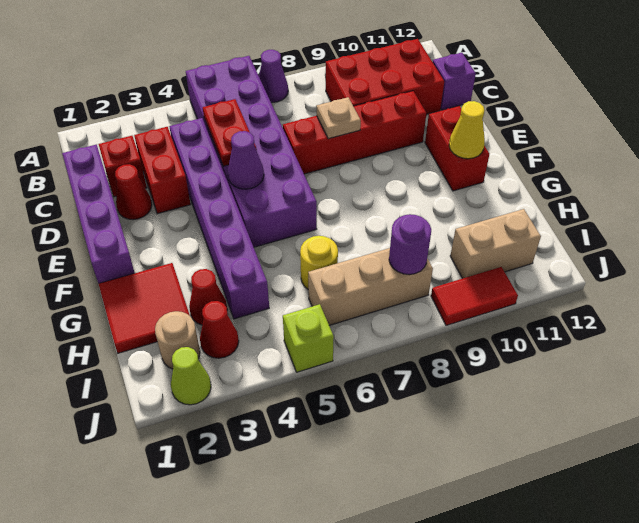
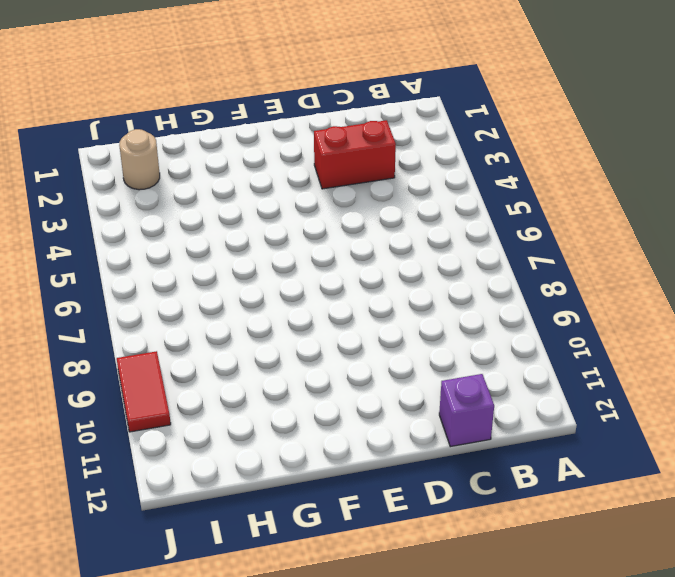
none -> purple brick A5:F6 level 1
none -> purple cone A7 level 1
none -> red brick B9:C11 level 1

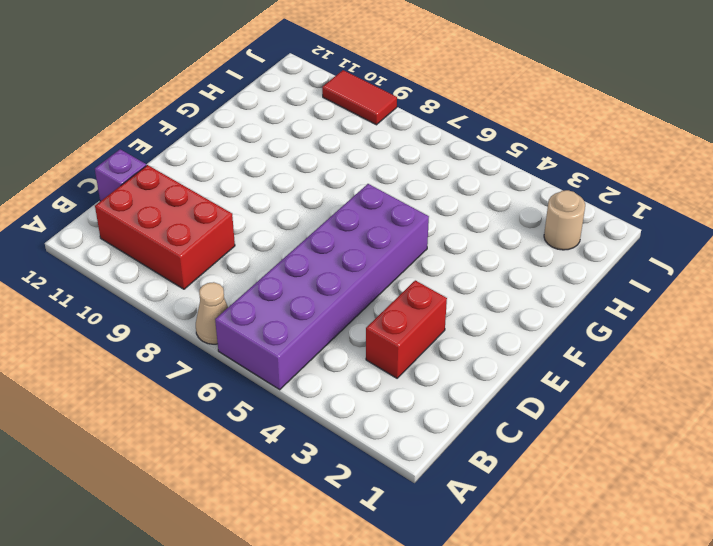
tan cone A7 level 1 -> purple cone A7 level 1
none -> purple brick C1:F1 level 1
none -> red brick C2 level 1
none -> purple brick C4:H4 level 1

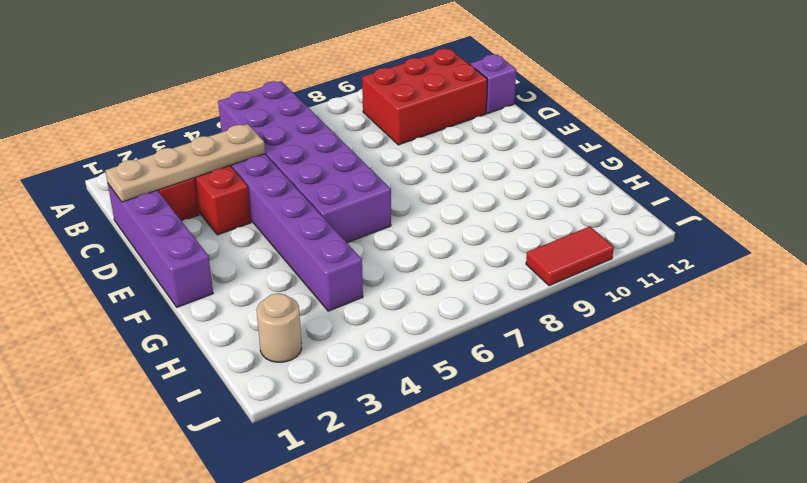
tan plate C1:C4 level 2 -> none
none -> purple cone A7 level 1
none -> red cone D2 level 1
none -> red brick D7:D10 level 1

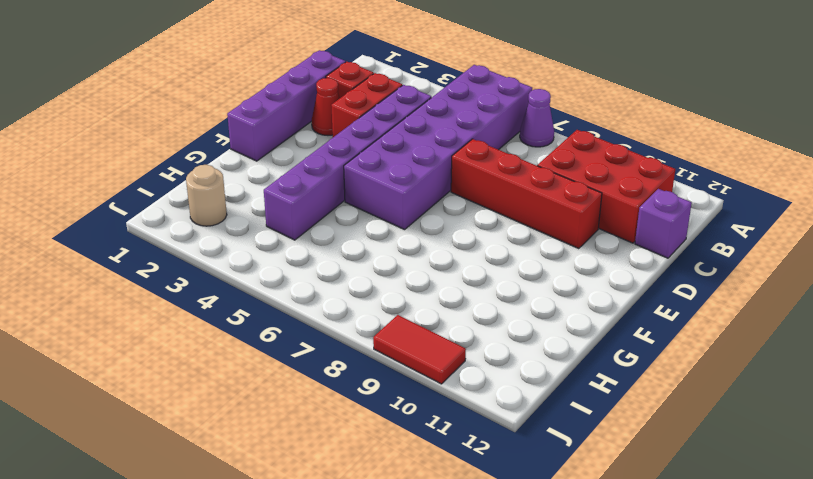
none -> red brick E11:F11 level 1
none -> red tile G1:H2 level 1
none -> red cone H3 level 1

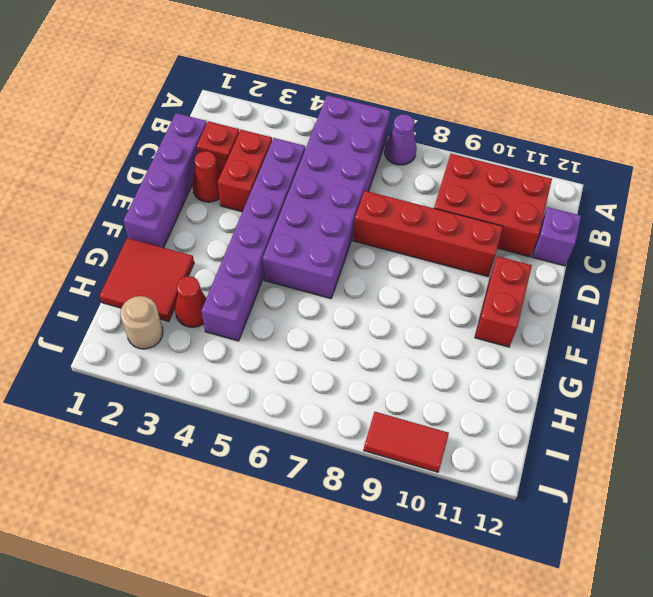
none -> yellow round brick H6 level 1
none -> red cone I3 level 1
none -> tan brick I6:I8 level 1

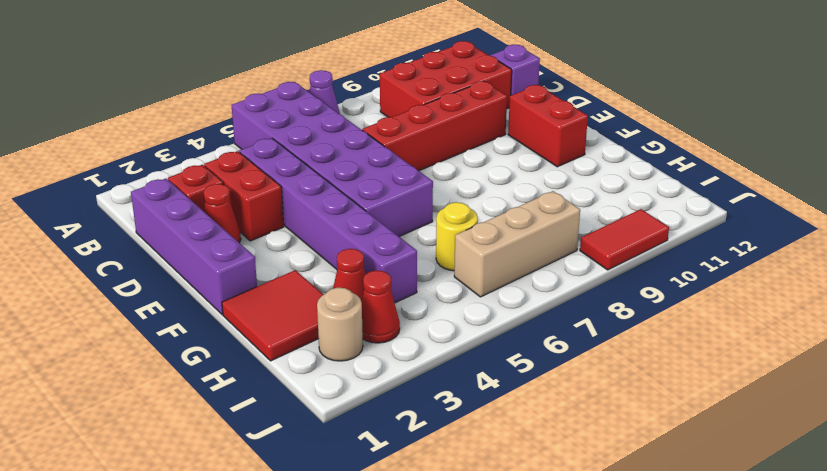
none -> tan brick I10:I11 level 1
none -> lime cone J2 level 1
none -> lime brick J5 level 1

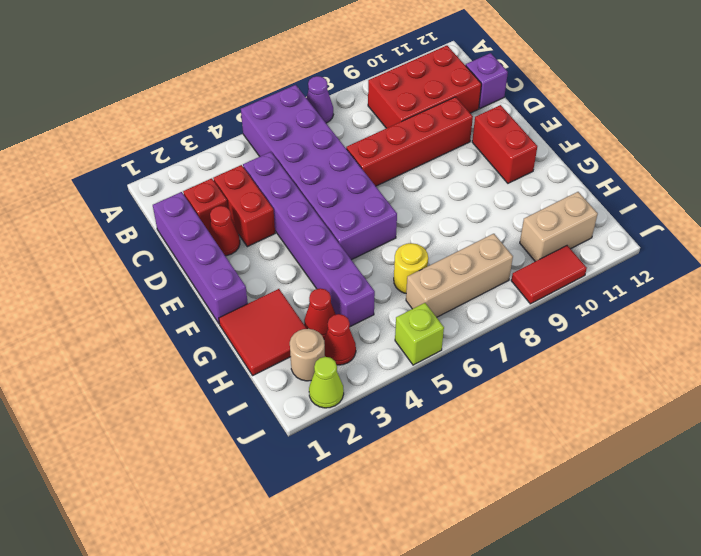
none -> red plate C5:D5 level 2
none -> tan plate D8 level 2
none -> purple cone E5 level 2

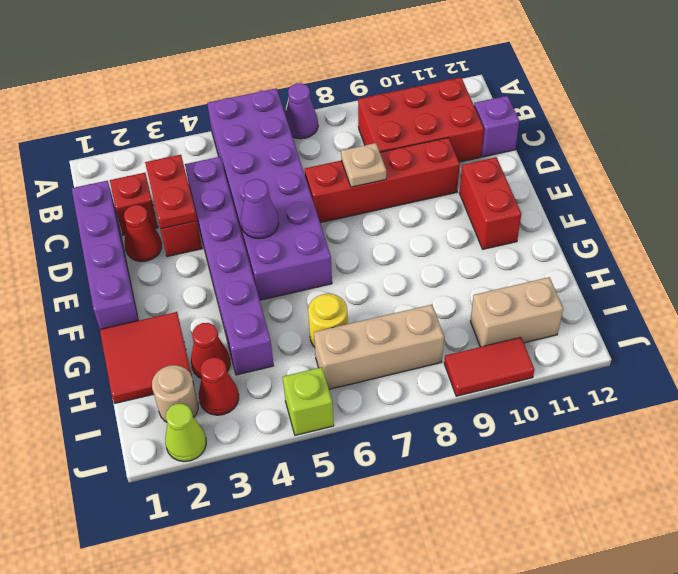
red plate C3:D3 level 2 -> red plate C5:D5 level 2
none -> yellow cone F11 level 2
none -> purple round brick I8 level 2

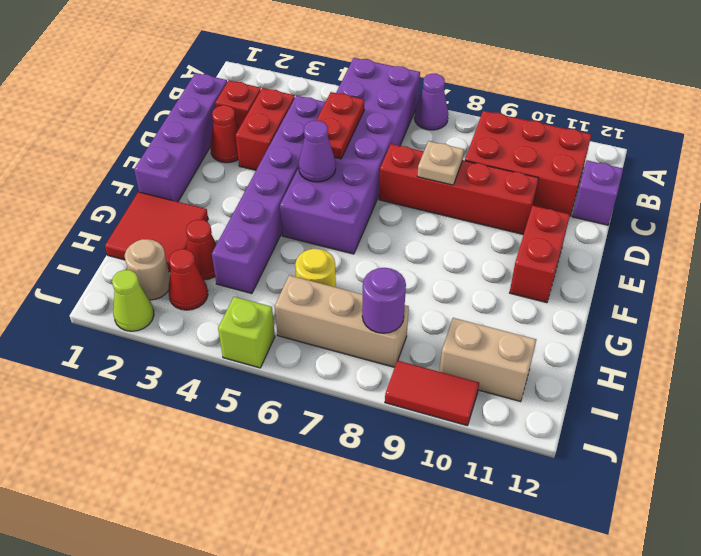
none -> yellow cone F11 level 2

